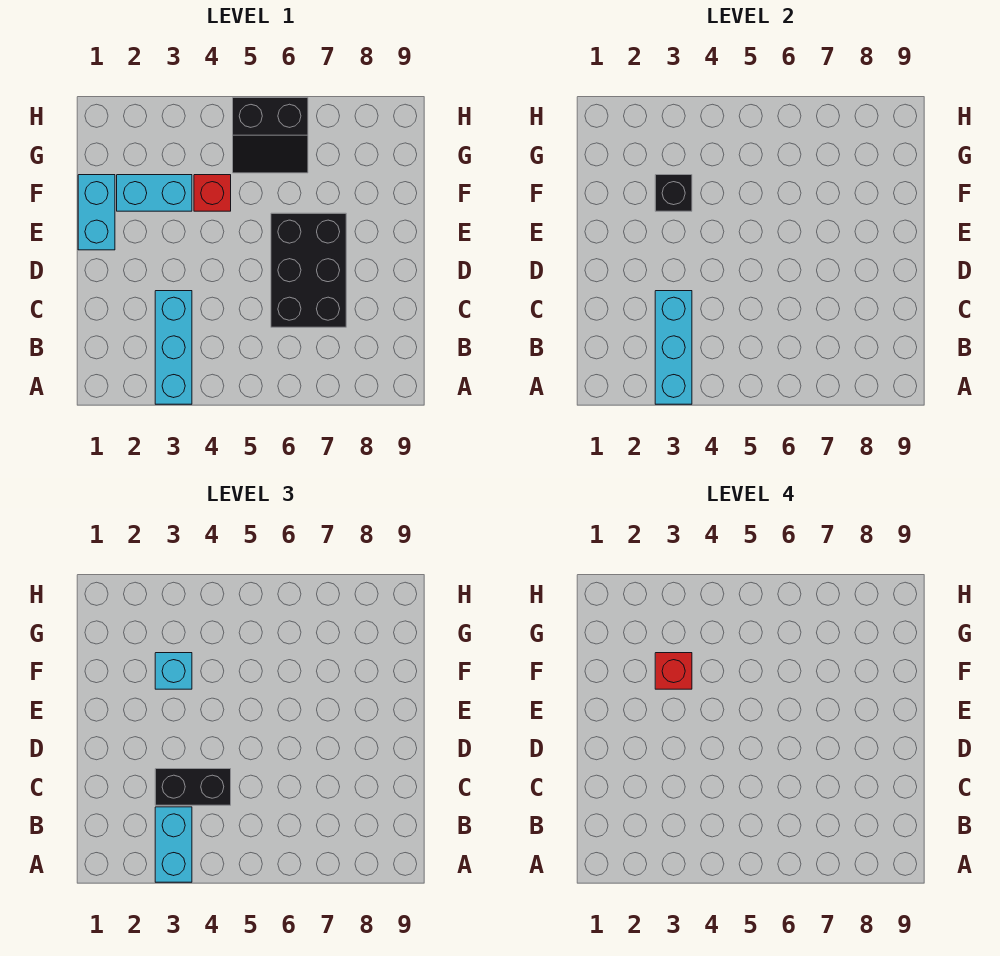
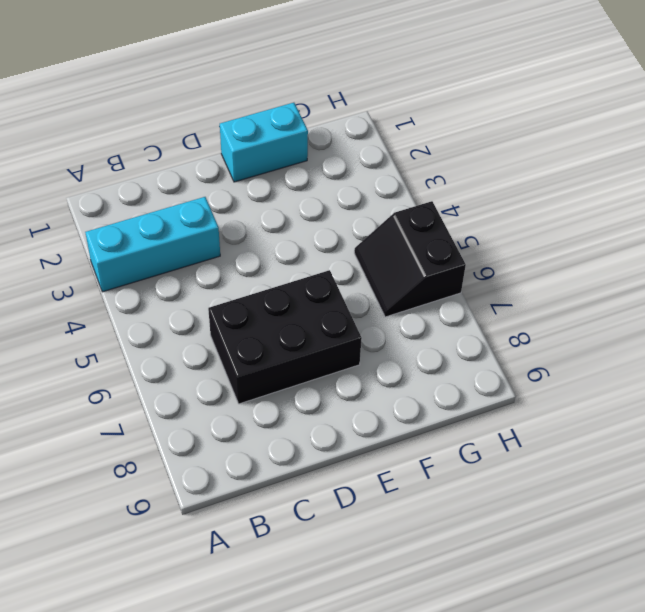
none -> cyan brick F2:F3 level 1
none -> red brick F4 level 1
none -> cyan brick A3:C3 level 2

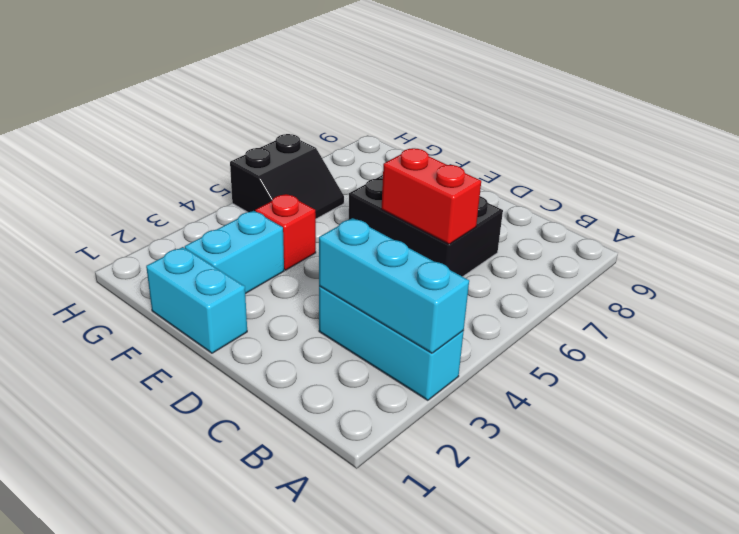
red brick C6:D6 level 2 -> none
none -> black brick F3 level 2
none -> cyan brick A3:B3 level 3
none -> black brick C3:C4 level 3

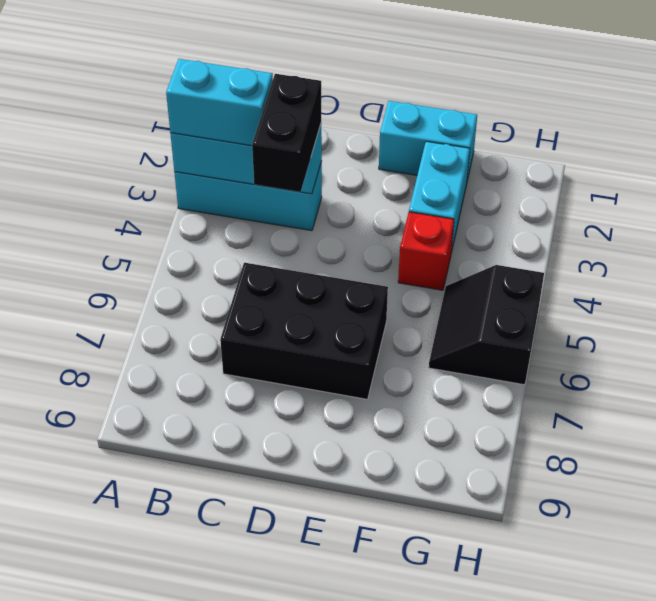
none -> black brick F3 level 2
none -> cyan brick F3 level 3
none -> red brick F3 level 4

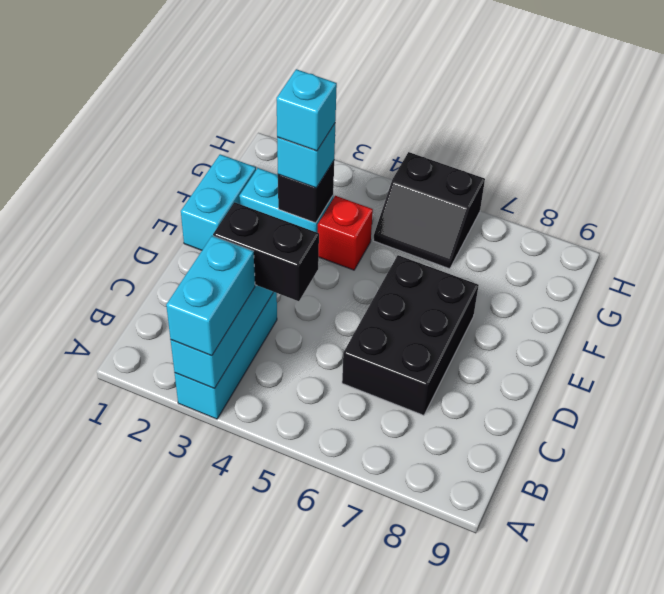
cyan brick F3 level 4 -> red brick F3 level 4

